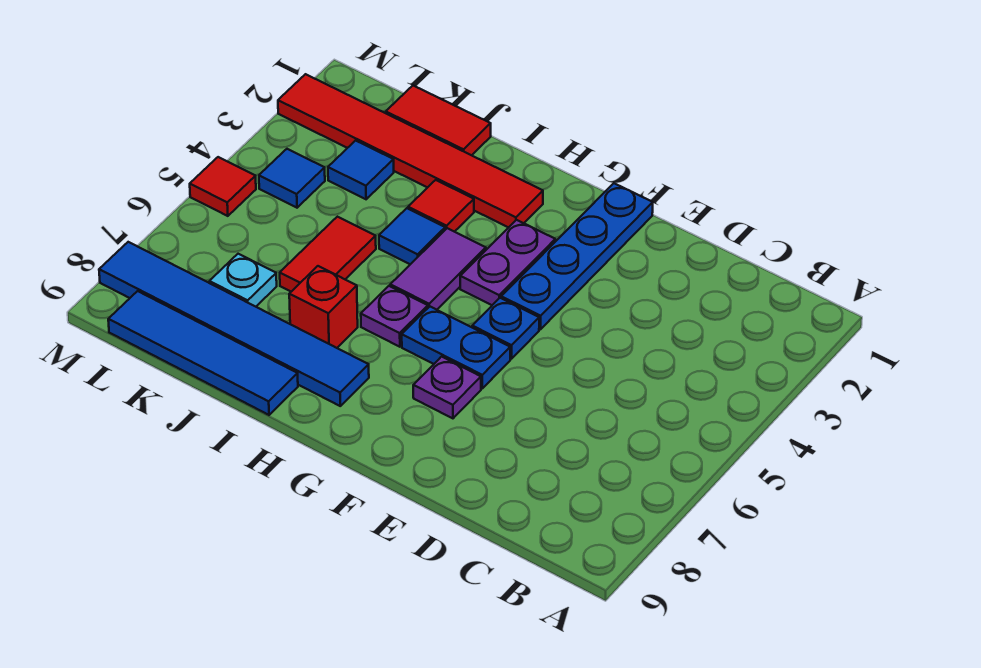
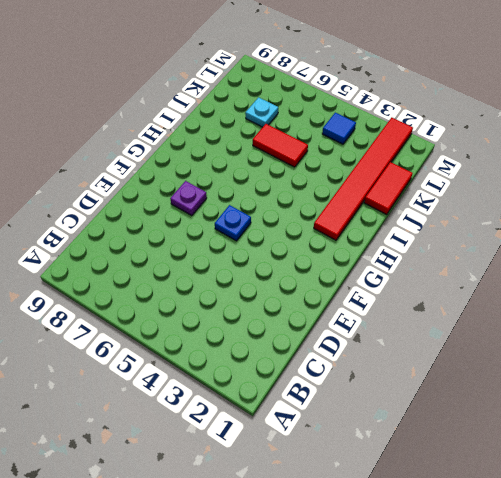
none -> blue plate F1:F4 level 1
none -> blue plate F6:G6 level 1
none -> purple plate G3:G4 level 1

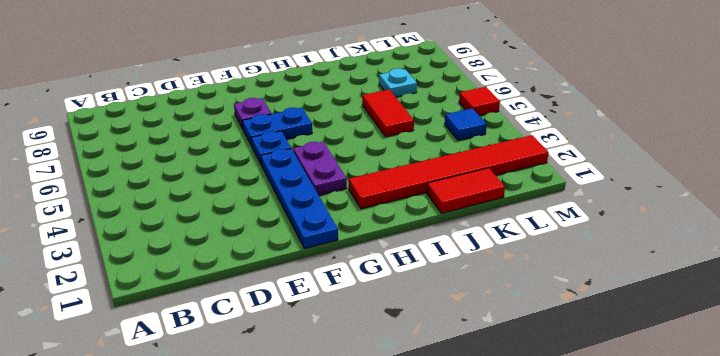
none -> purple tile H4:H5 level 1
none -> purple plate H6 level 1
none -> blue tile H8:M8 level 1

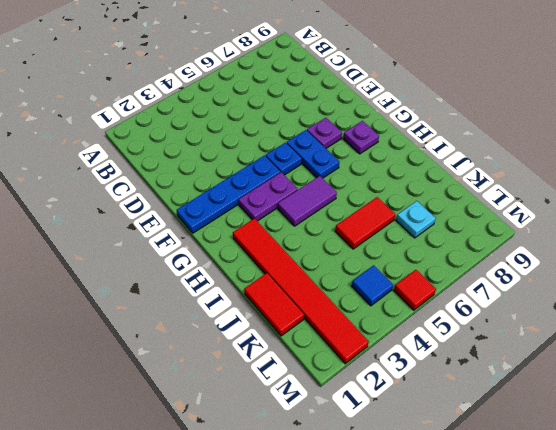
purple plate G8 level 1 -> purple plate H6 level 1
none -> blue tile H8:M8 level 1
none -> red tile I3 level 1
none -> blue tile I4 level 1

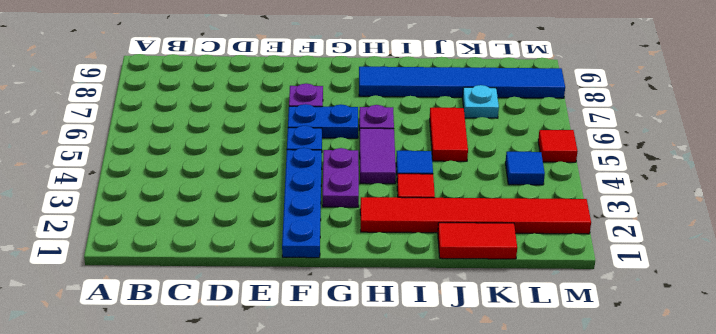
none -> red brick I7 level 1
none -> blue tile I9:L9 level 1
none -> blue tile K3 level 1

